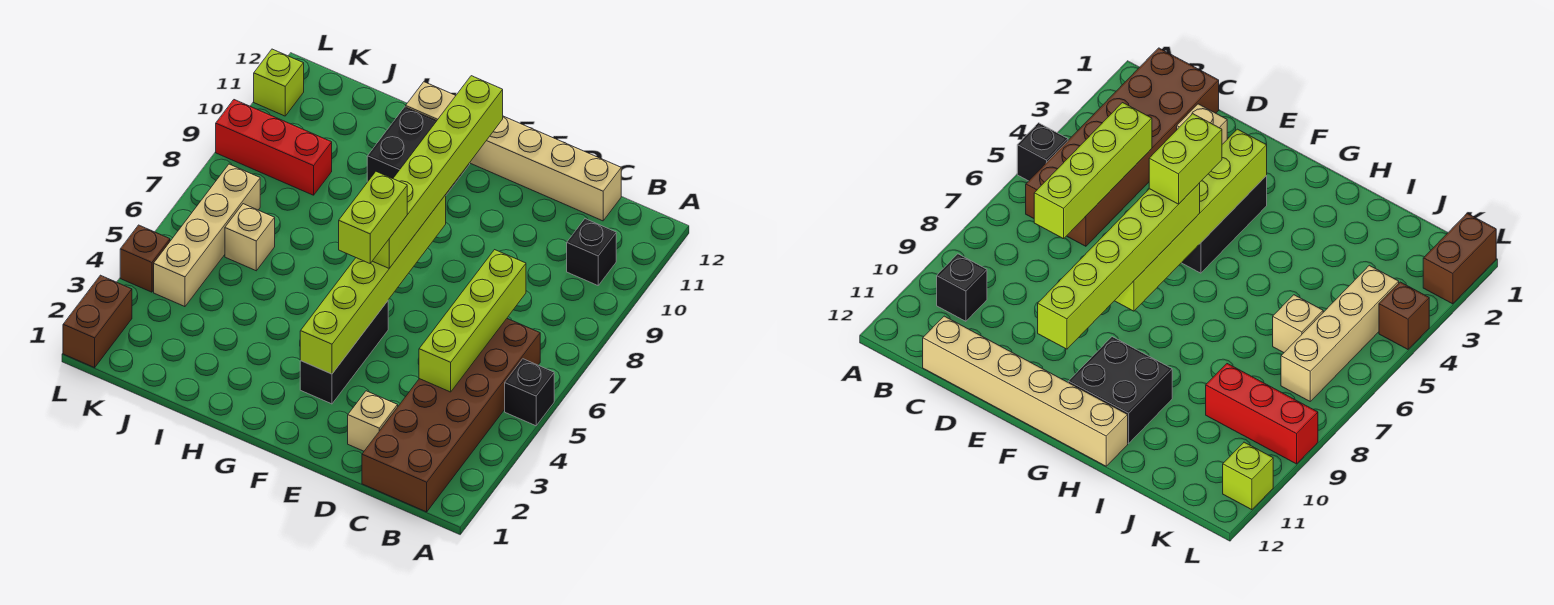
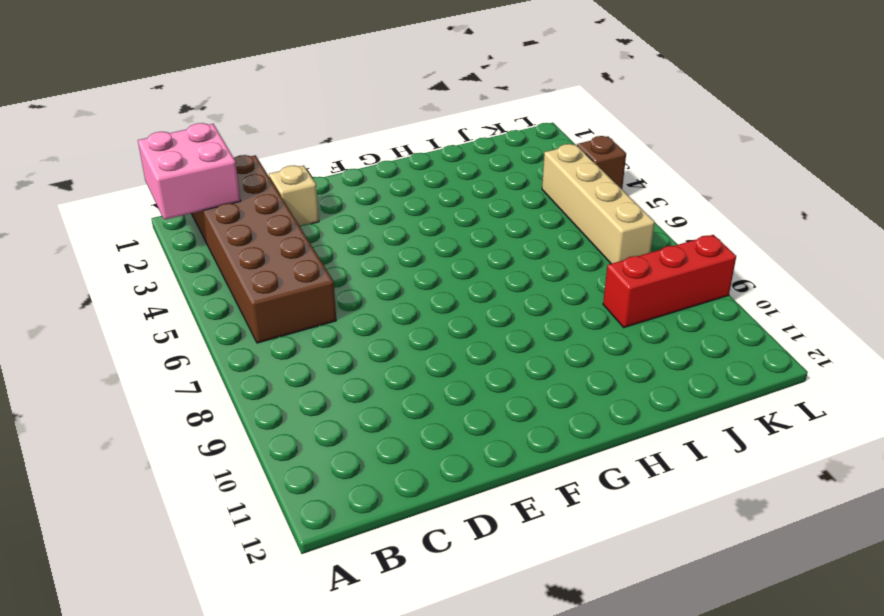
pink brick A1:B2 level 2 -> none
none -> black brick A5 level 1
none -> black brick B10 level 1
none -> tan brick C12:H12 level 1

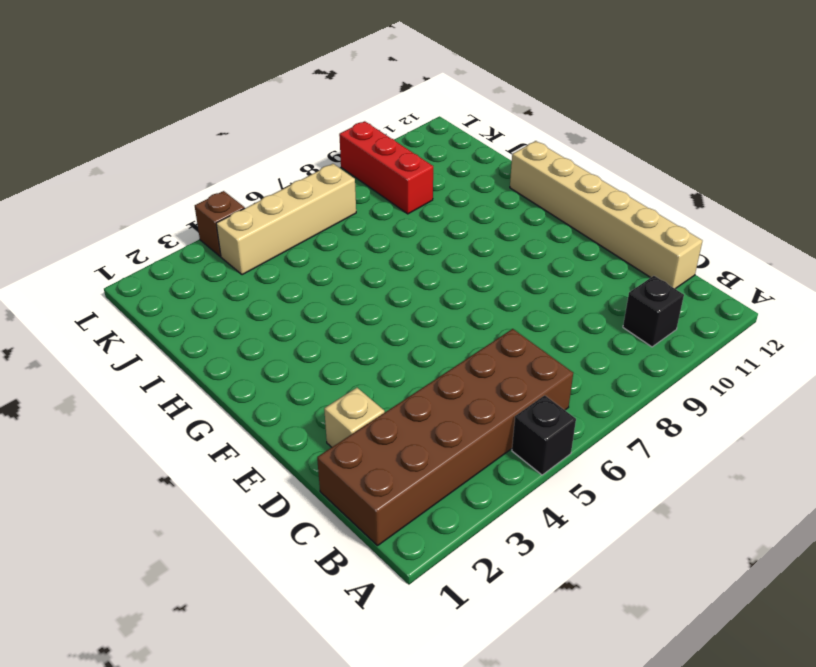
none -> black brick F3:F5 level 1
none -> black brick G10:H11 level 1
none -> tan brick J6 level 1

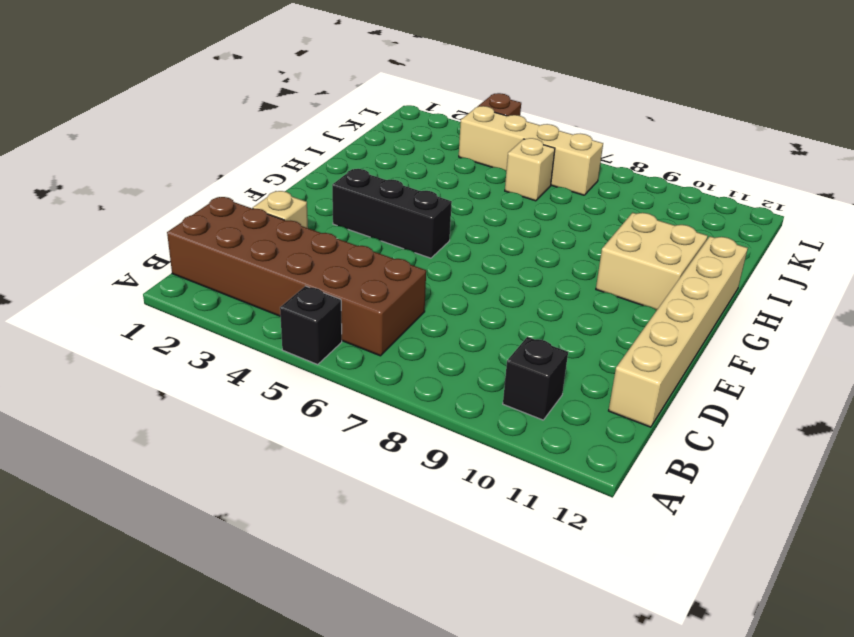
tan brick G10:H11 level 1 -> black brick G10:H11 level 1
none -> red brick J9:L9 level 1
none -> brown brick L1:L2 level 1
none -> lime brick L11 level 1

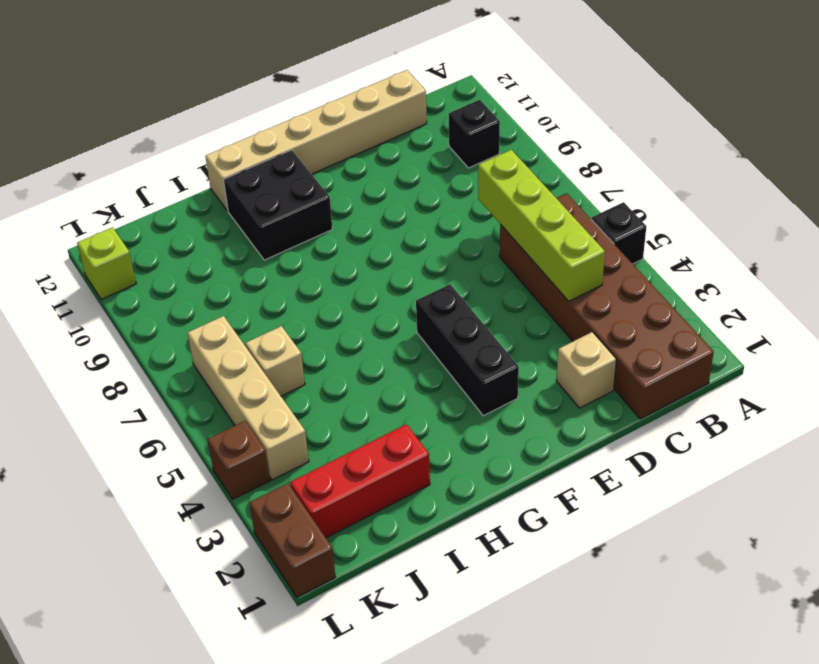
red brick I2:K2 level 1 -> red brick J9:L9 level 1
none -> lime brick F3:F8 level 2
none -> lime brick F6:F11 level 3
none -> lime brick F5:F6 level 4

